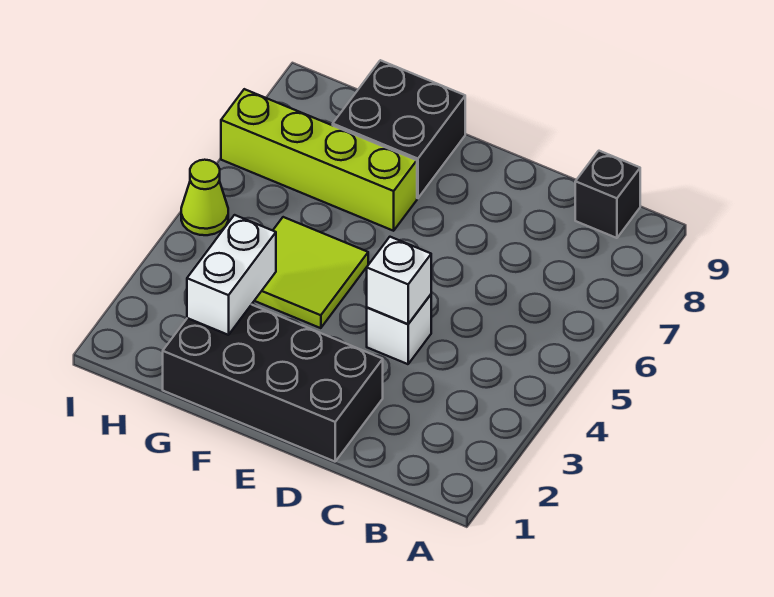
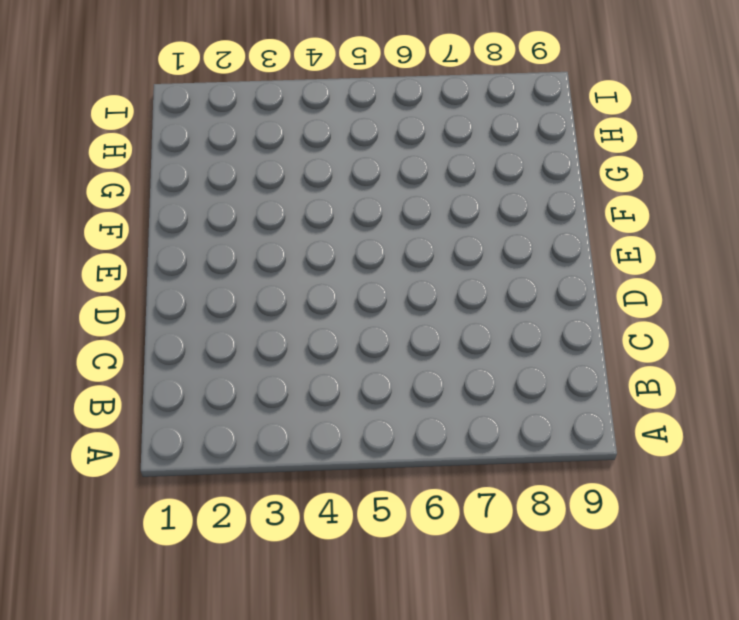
none -> black brick B9 level 1
none -> black brick D1:G2 level 1

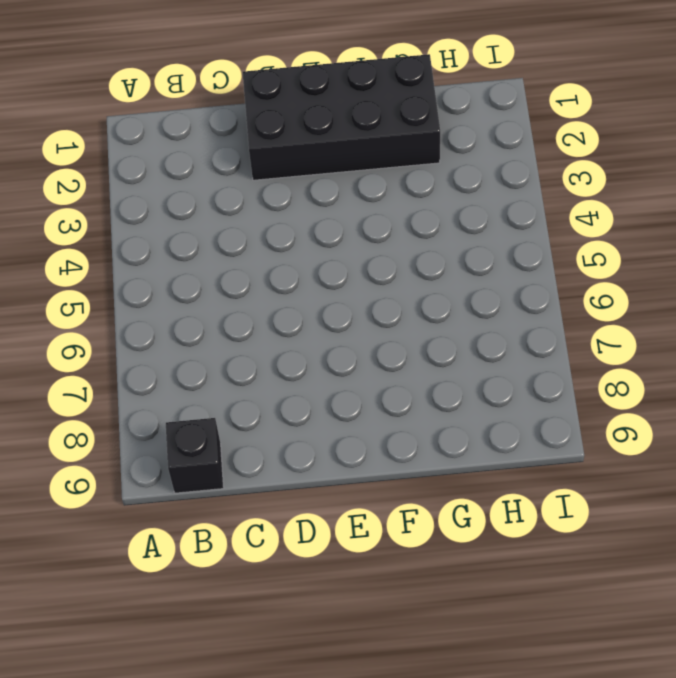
none -> white brick D4 level 1
none -> lime tile F4:G5 level 1

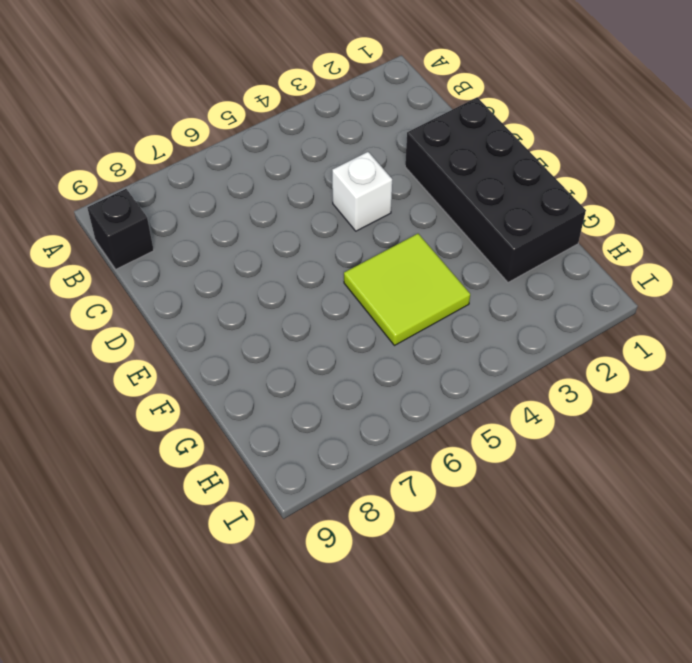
none -> lime brick F7:I7 level 1
none -> black brick F8:G9 level 1

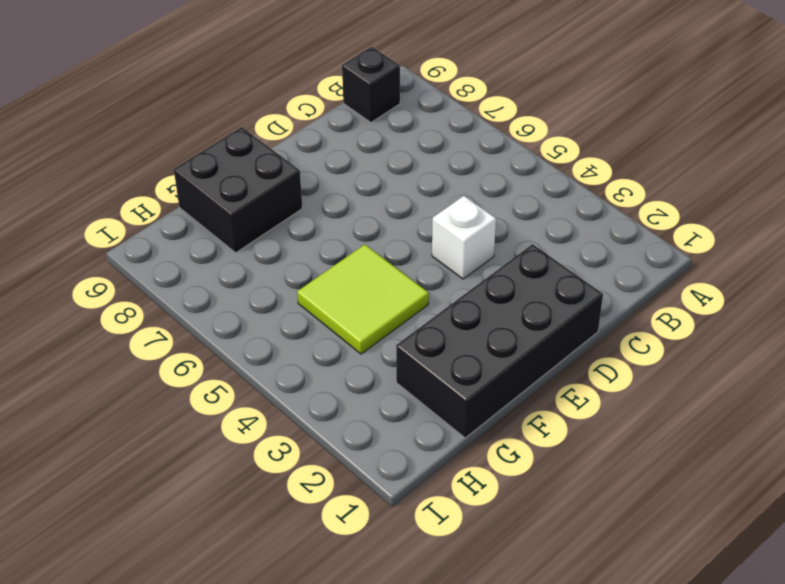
none -> lime brick F7:I7 level 1
none -> lime cone I5 level 1

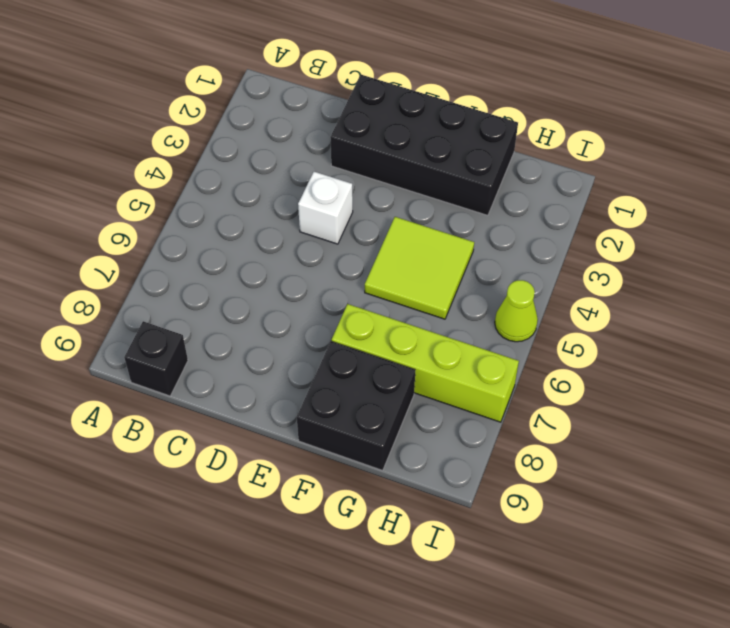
none -> white brick D4 level 2
none -> white brick G2:G3 level 2

